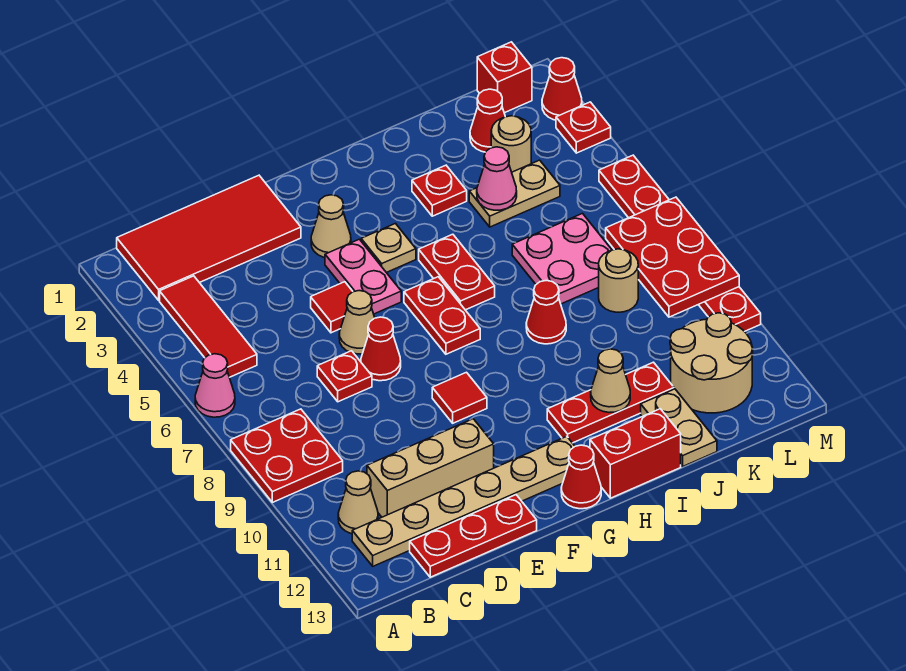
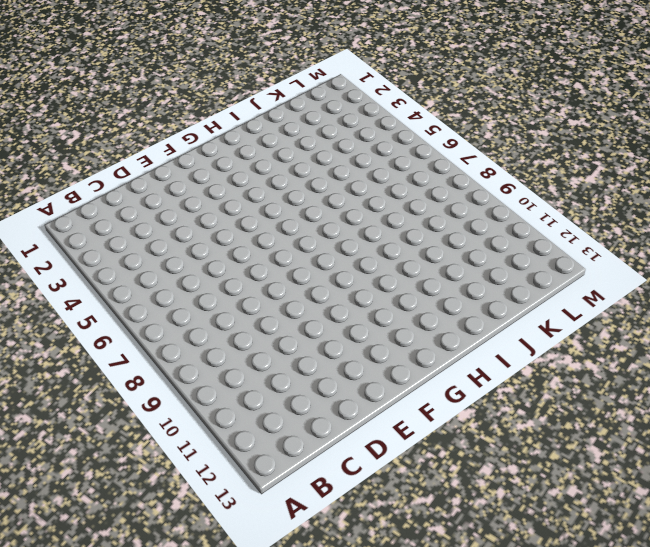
none -> pink cone A6 level 1
none -> red plate A8:B9 level 1
none -> red tile B1:E2 level 1
none -> red tile B3:B5 level 1

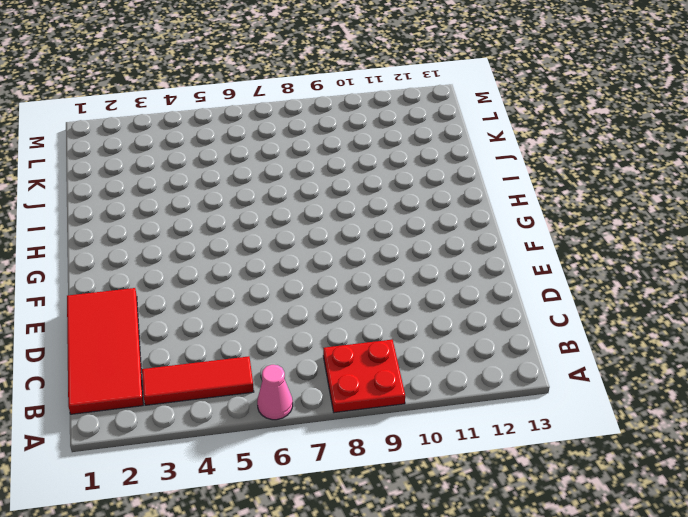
none -> tan cone B11 level 1
none -> tan plate B12:G12 level 1
none -> tan brick C11:E11 level 1
none -> red plate C13:E13 level 1

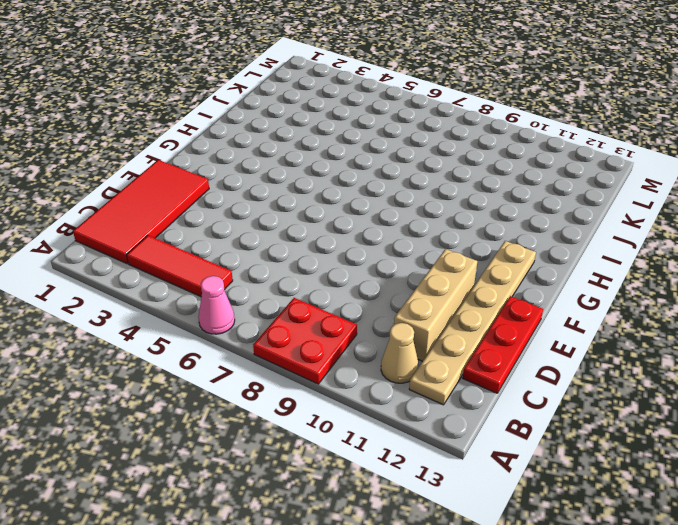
none -> red plate D7 level 1
none -> red tile E5 level 1
none -> tan cone E6 level 1
none -> red cone E7 level 1

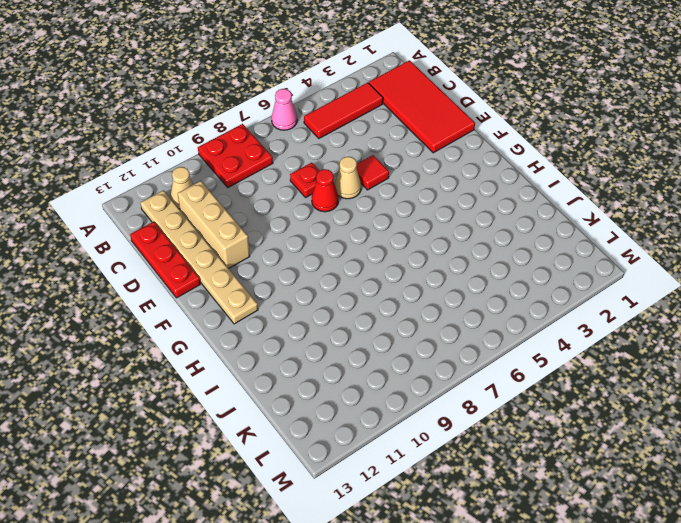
none -> tan cone F3 level 1
none -> pink plate F4:F5 level 1
none -> red tile F9 level 1
none -> tan plate G4 level 1

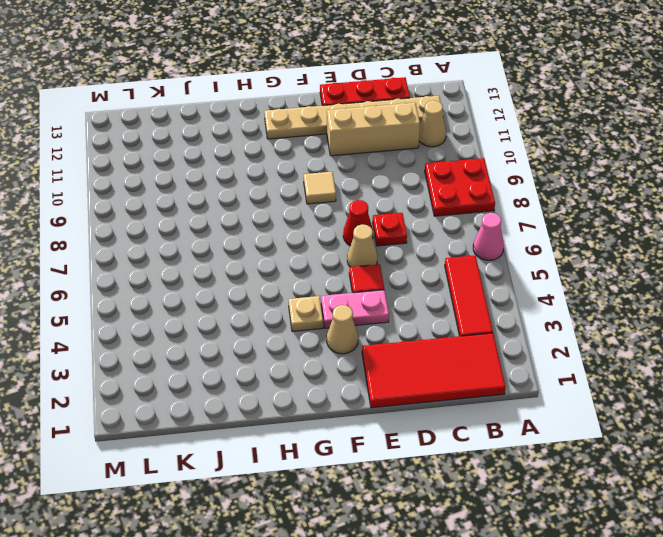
pink plate E4:F4 level 1 -> pink plate F4:F5 level 1
tan tile F9 level 1 -> red tile F9 level 1
none -> red plate G6:G7 level 1
none -> red cone G13 level 1
none -> red plate H5:H6 level 1
none -> red plate H11:J11 level 1

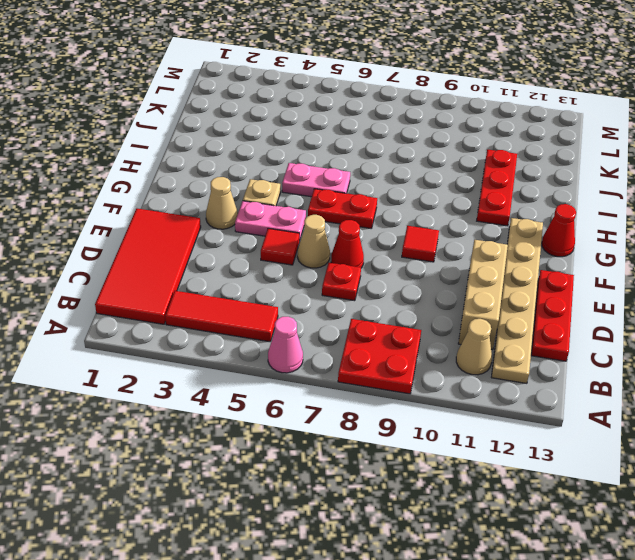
pink plate H5:H6 level 1 -> red plate H5:H6 level 1
none -> red brick H13:I13 level 1
none -> red plate I3 level 1
none -> red cone I8 level 1
none -> tan plate J4:K4 level 1

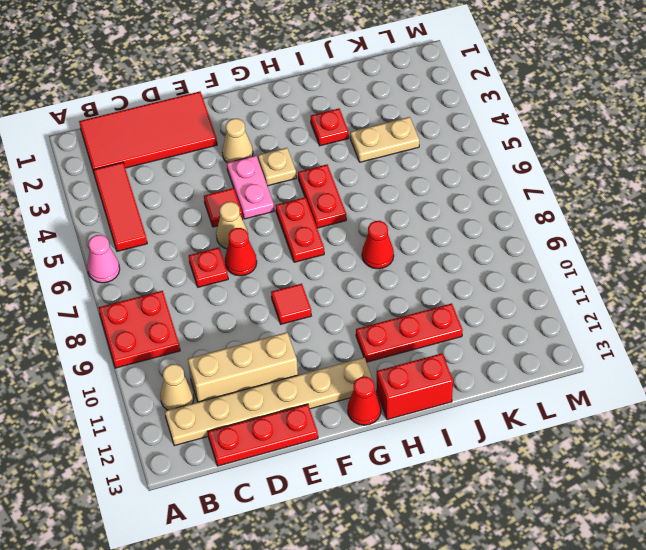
none -> pink plate J6:K7 level 1
none -> tan plate J12:J13 level 1
none -> red cone K2 level 1
none -> tan round brick K3 level 1

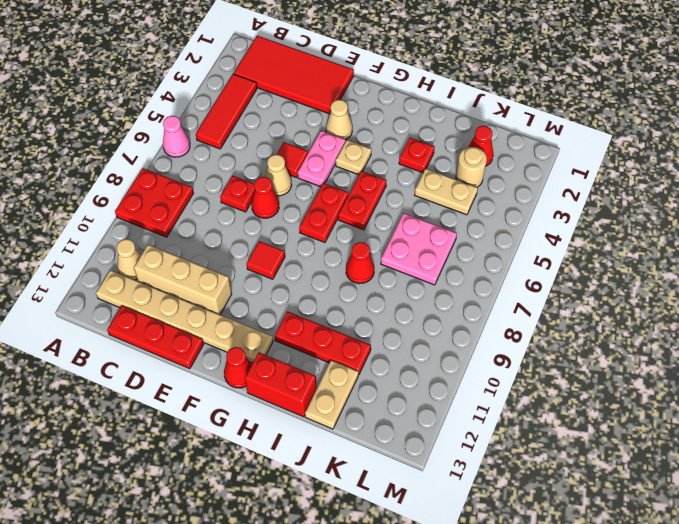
none -> tan round brick K8 level 1
none -> tan round brick K11:L12 level 1
none -> red brick L1 level 1
none -> red cone M2 level 1

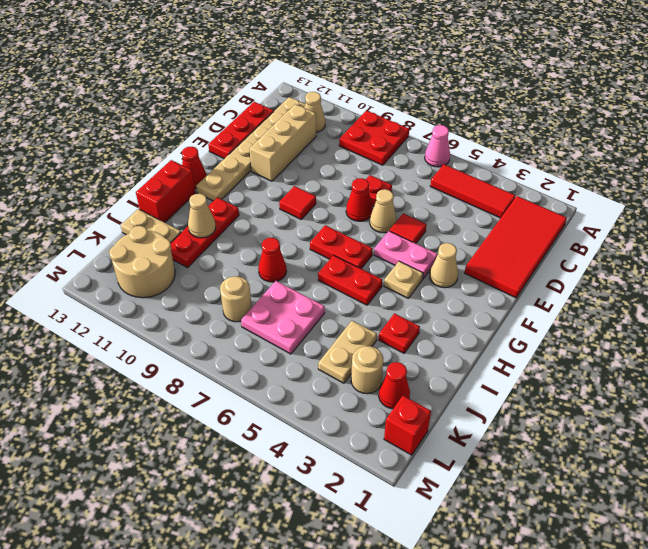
none -> red cone M2 level 1
none -> red plate M3 level 1
none -> red plate M5:M10 level 1
none -> pink cone J4 level 2

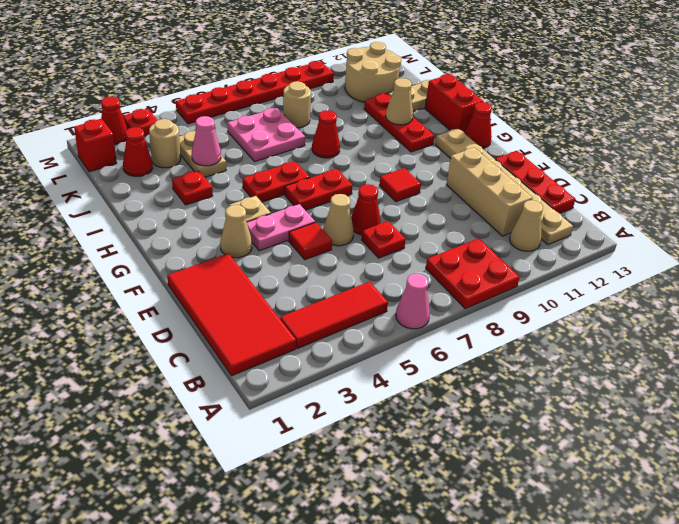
none -> red plate L7:M9 level 2

